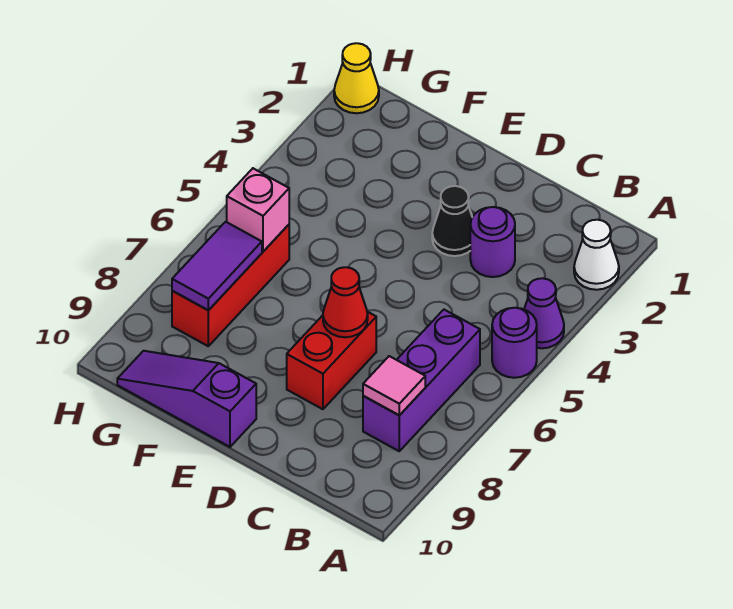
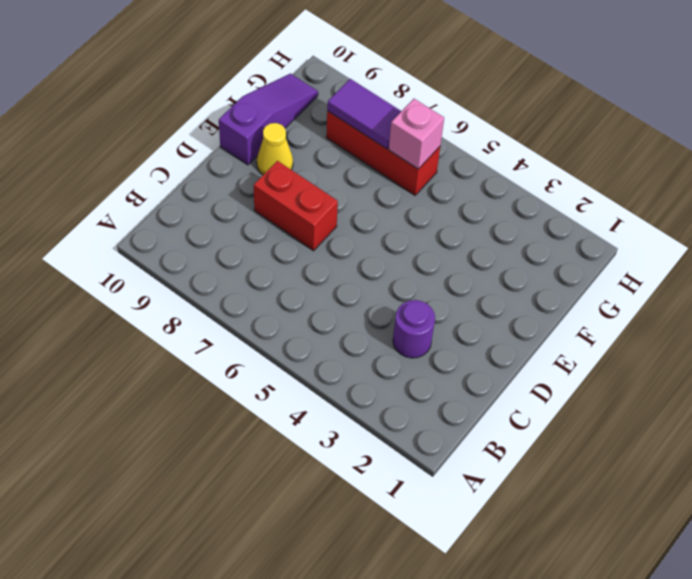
yellow cone E9 level 1 -> yellow cone H1 level 1
none -> white cone A2 level 1
none -> purple cone A4 level 1
none -> purple round brick A5 level 1

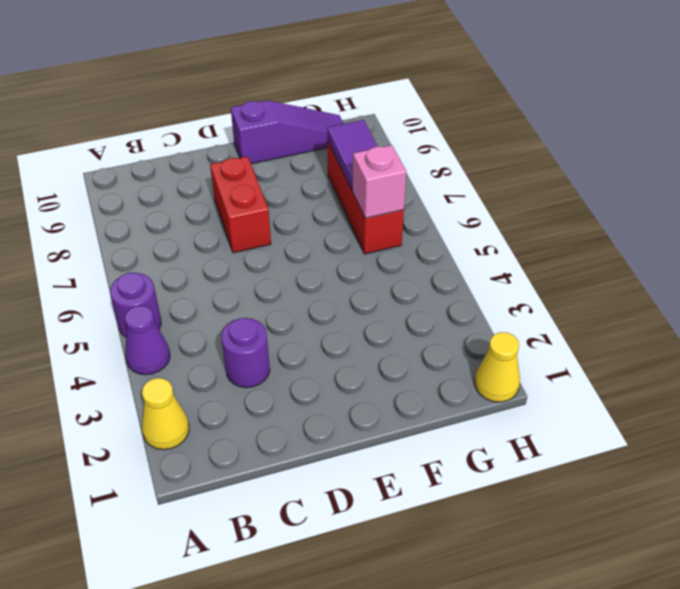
yellow cone A2 level 1 -> white cone A2 level 1
none -> purple brick B6:B8 level 1
none -> black cone D3 level 1
none -> pink tile B8 level 2

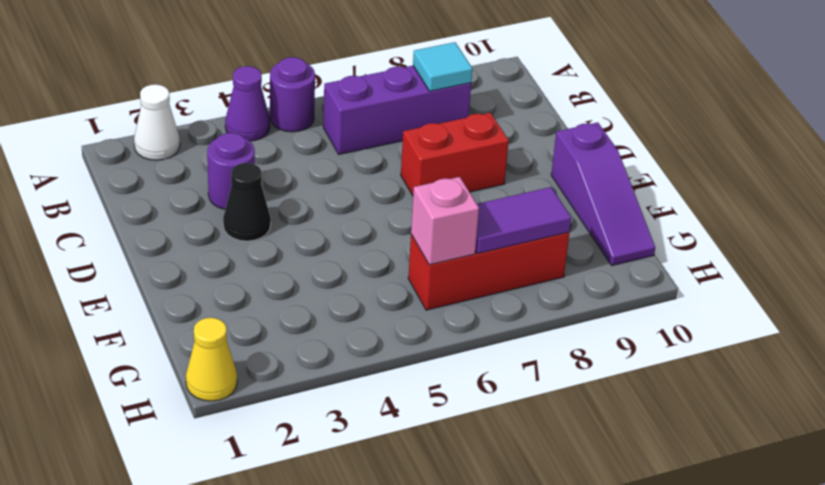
cyan tile B8 level 2 -> pink tile B8 level 2
none -> red cone D7 level 2

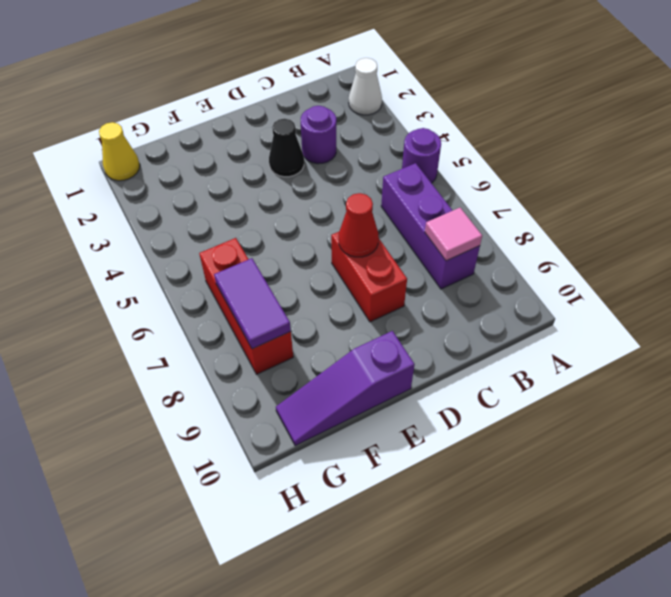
none -> purple cone A4 level 1
none -> pink brick G6 level 2

